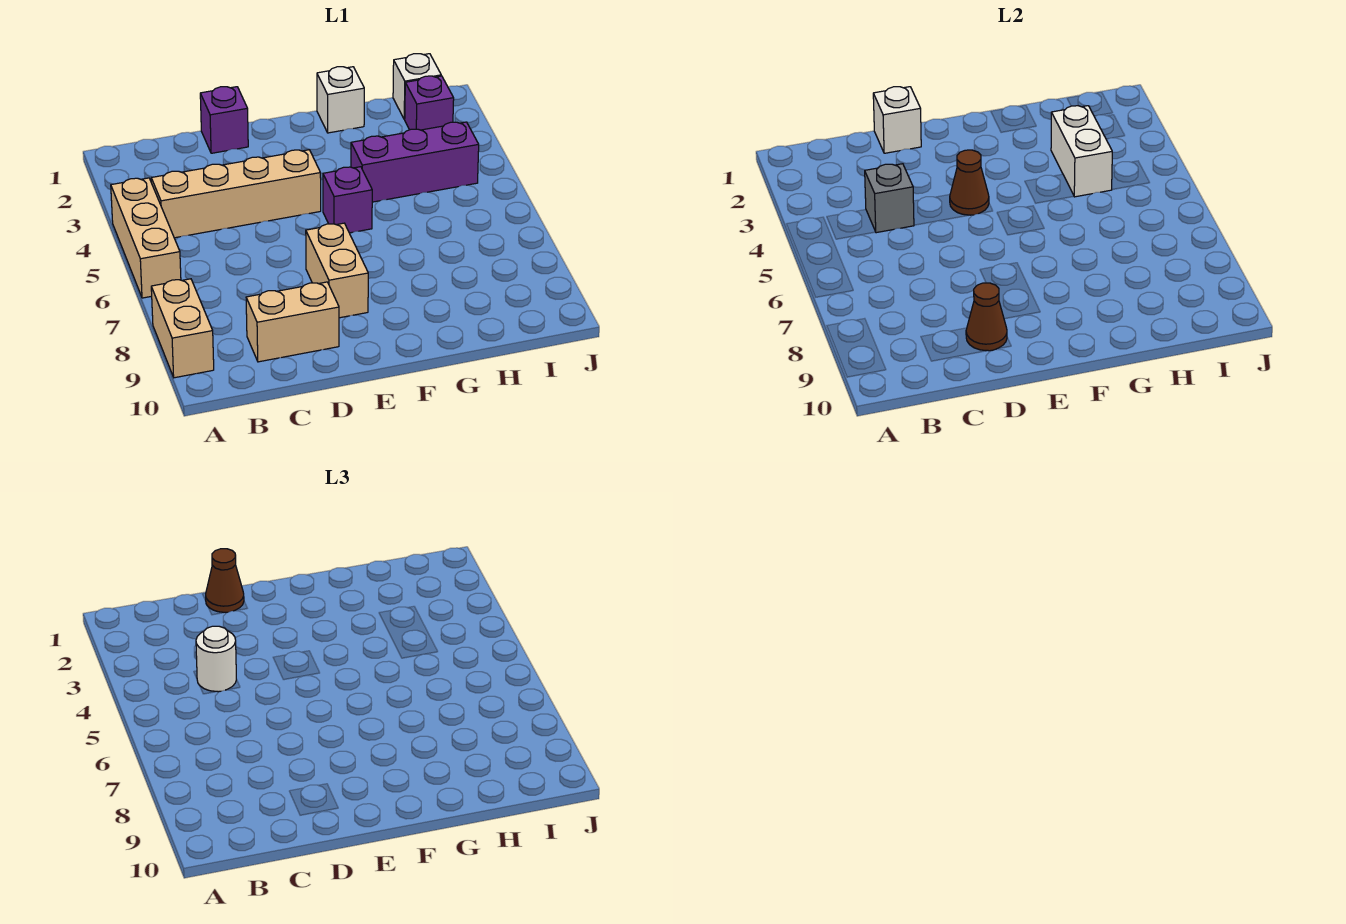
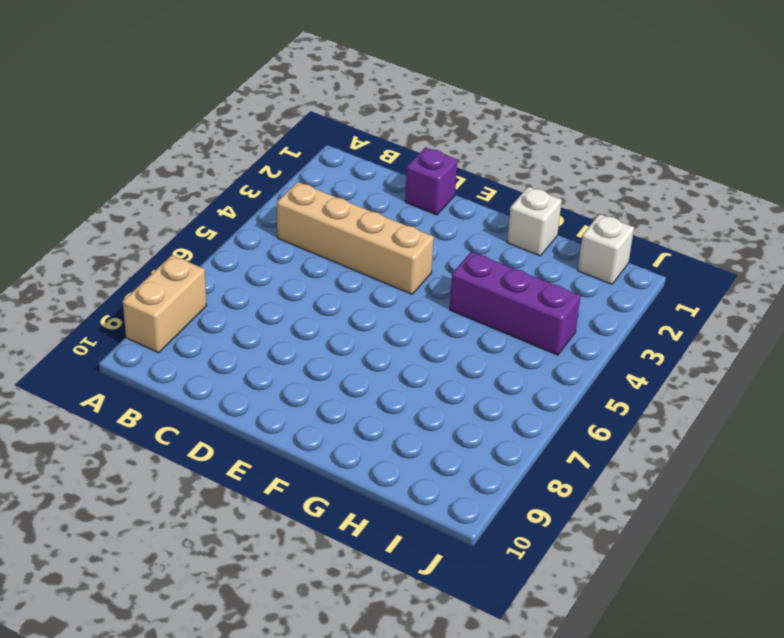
none -> tan brick A4:A6 level 1
none -> tan brick C9:D9 level 1
none -> tan brick E7:E8 level 1

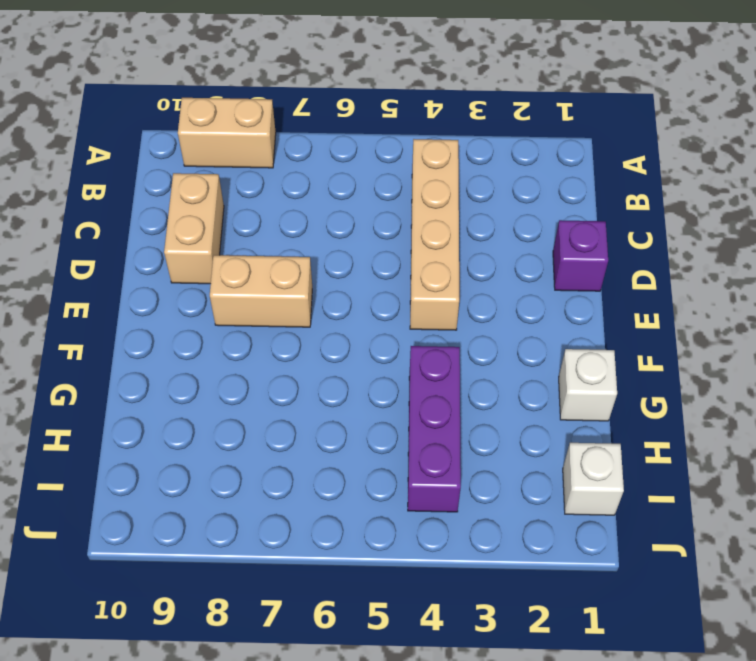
none -> tan brick A4:A6 level 1
none -> purple brick F5 level 1
none -> purple brick I2 level 1

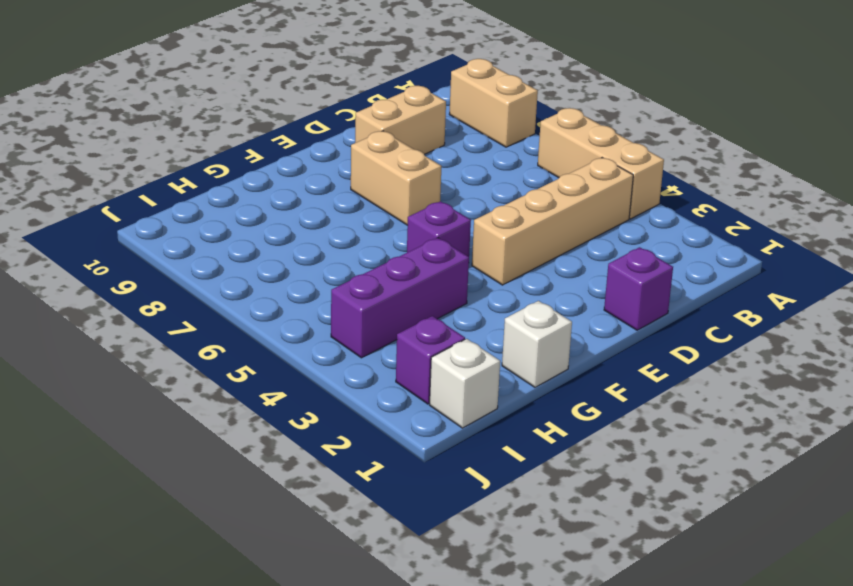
none -> grey brick C4 level 2
none -> white brick D1 level 2
none -> brown cone D9 level 2

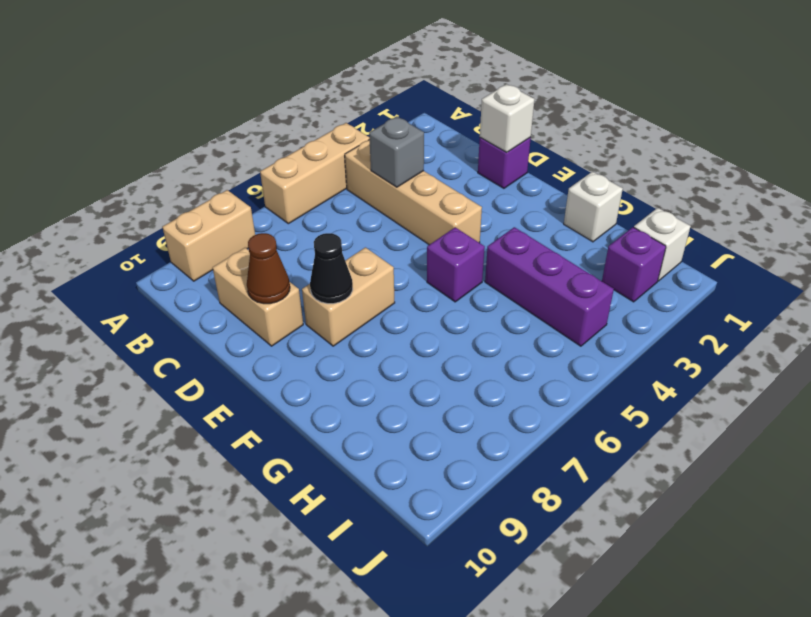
black cone E8 level 2 -> none
none -> brown cone E4 level 2
none -> white brick H3:H4 level 2
none -> white round brick C4 level 3

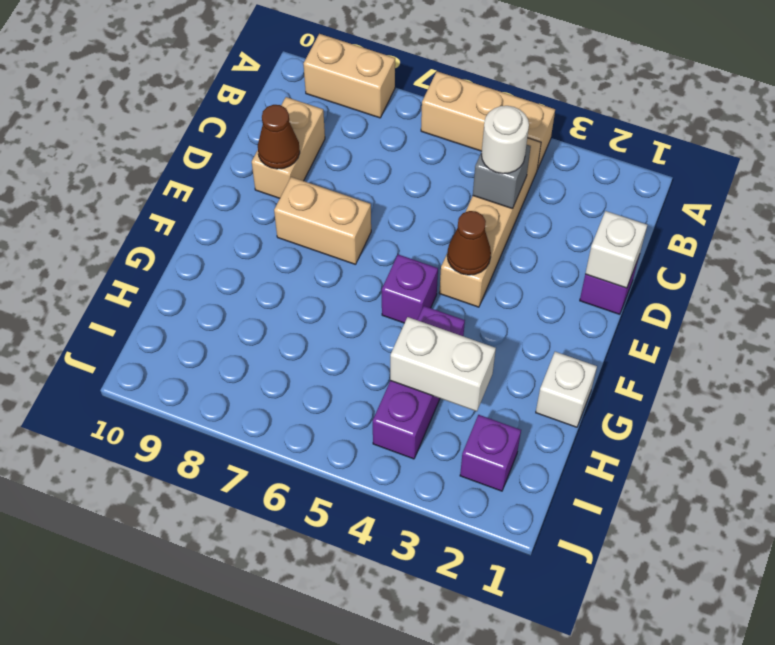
none -> white brick I1 level 1
none -> brown cone D1 level 3

